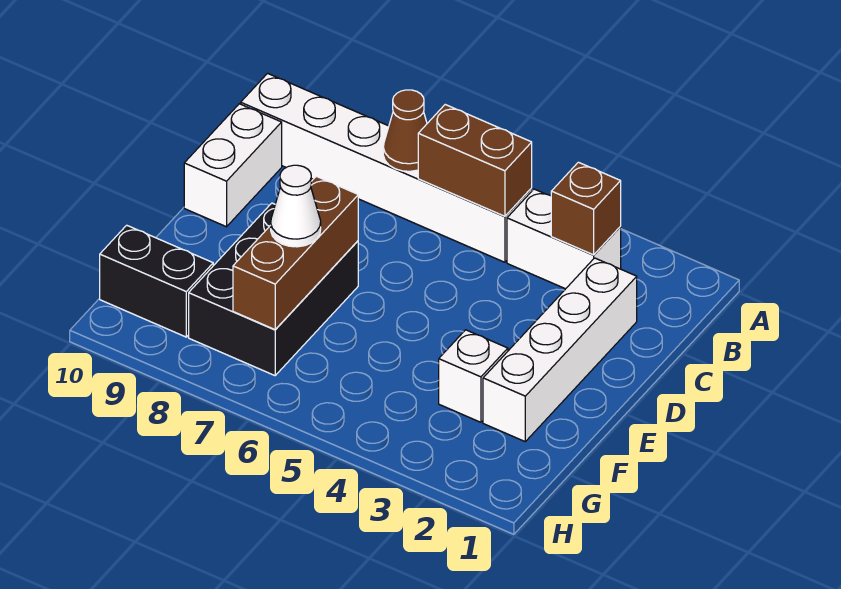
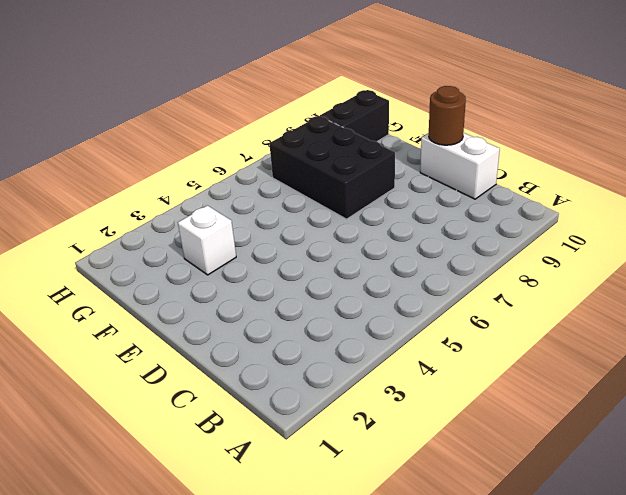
brown round brick D10 level 2 -> none
none -> white brick B3:B4 level 1
none -> white brick B5:B10 level 1
none -> white brick C2:F2 level 1

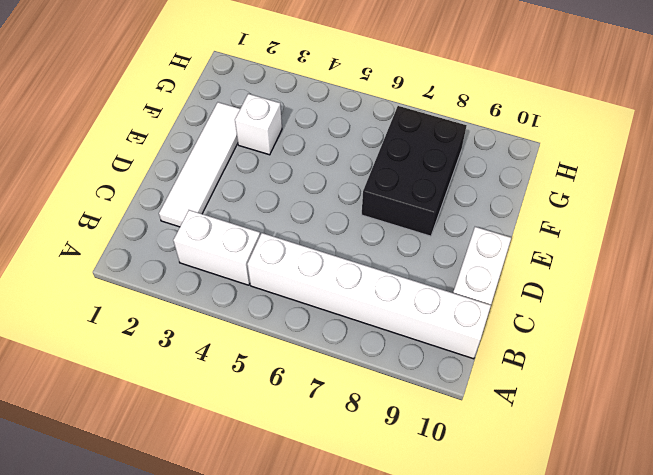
white tile C2:F2 level 1 -> white brick C2:F2 level 1
none -> black brick G9:G10 level 1
none -> brown brick B3 level 2
none -> brown brick B5:B6 level 2

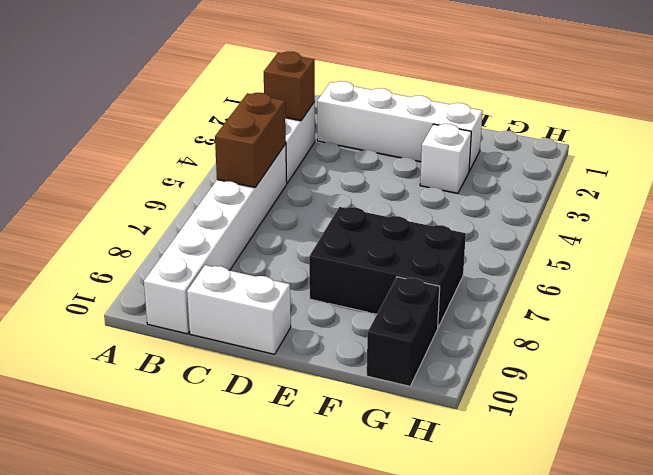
none -> brown cone B7 level 2
none -> brown brick E7:G7 level 2
none -> white cone F7 level 3

